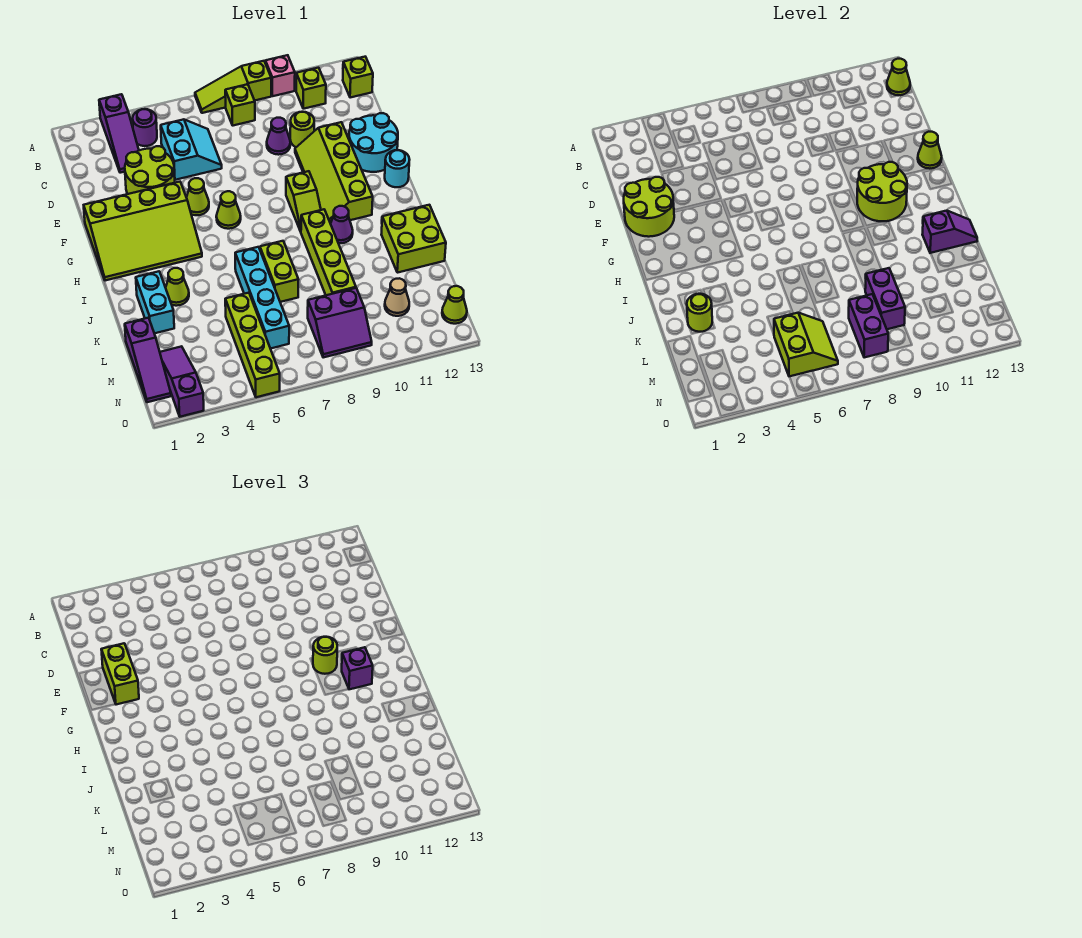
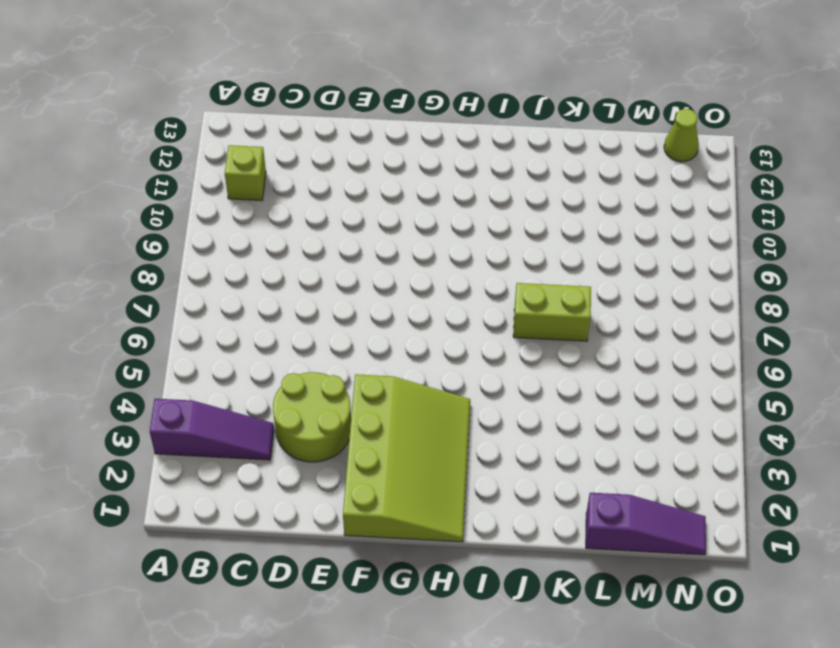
none -> lime slope A7:A9 level 1 top 9
none -> pink brick A10 level 1
none -> purple round brick B4 level 1
none -> lime brick B8 level 1

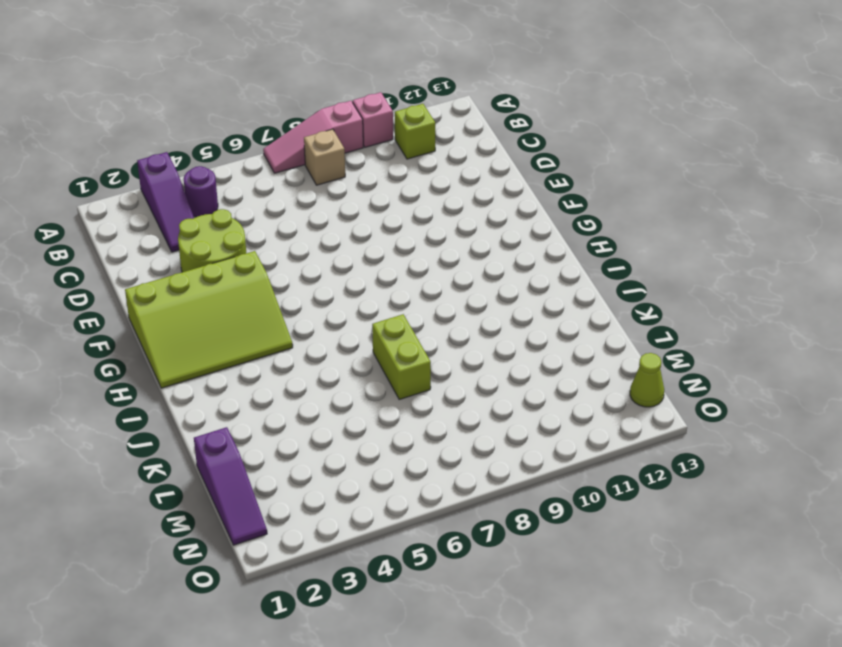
pink slope A7:A9 level 1 top 9 -> lime slope A7:A9 level 1 top 9
tan brick B8 level 1 -> lime brick B8 level 1
none -> lime brick B13 level 1
none -> cyan slope C5:D6 level 1 top 5
none -> purple cone D9 level 1
none -> lime round brick D10 level 1

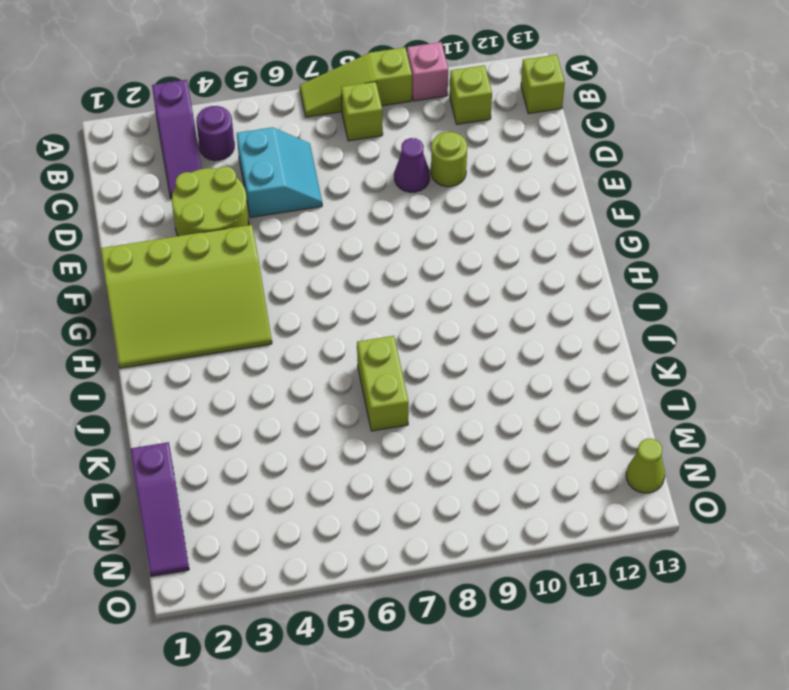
none -> lime slope E10:H11 level 1 top 11
none -> cyan round brick E12:F13 level 1
none -> lime cone F5 level 1
none -> lime cone G6 level 1

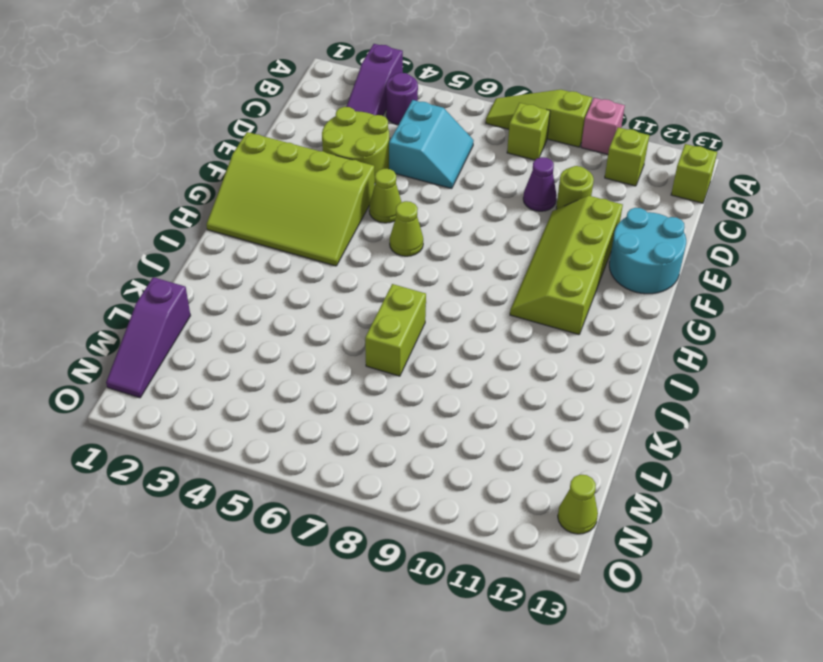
none -> lime slope G9:H9 level 1 top G
none -> cyan round brick G13 level 1
none -> lime brick I9:L9 level 1
none -> purple cone I10 level 1

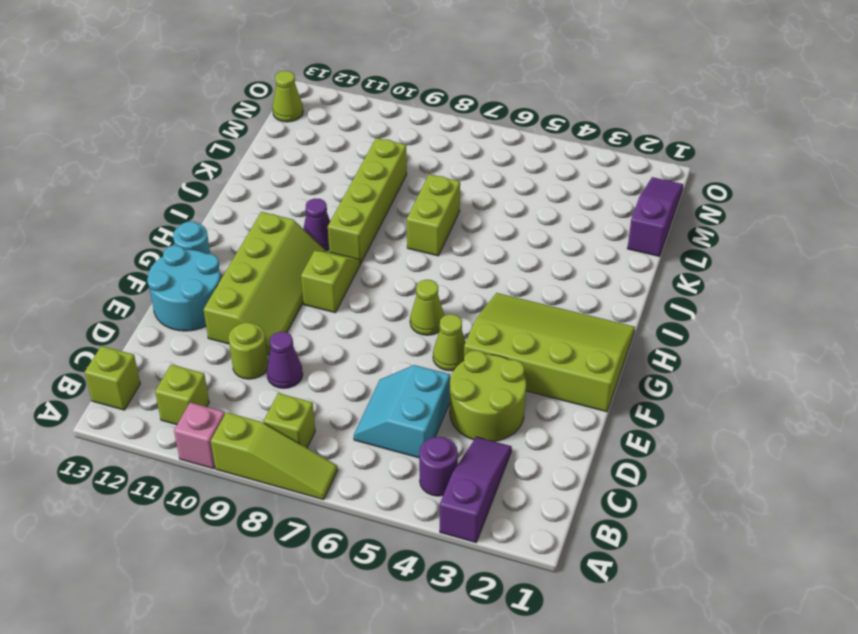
none -> cyan brick J2:K2 level 1
none -> lime cone J3 level 1
none -> cyan brick J6:M6 level 1
none -> lime brick J12:K13 level 1

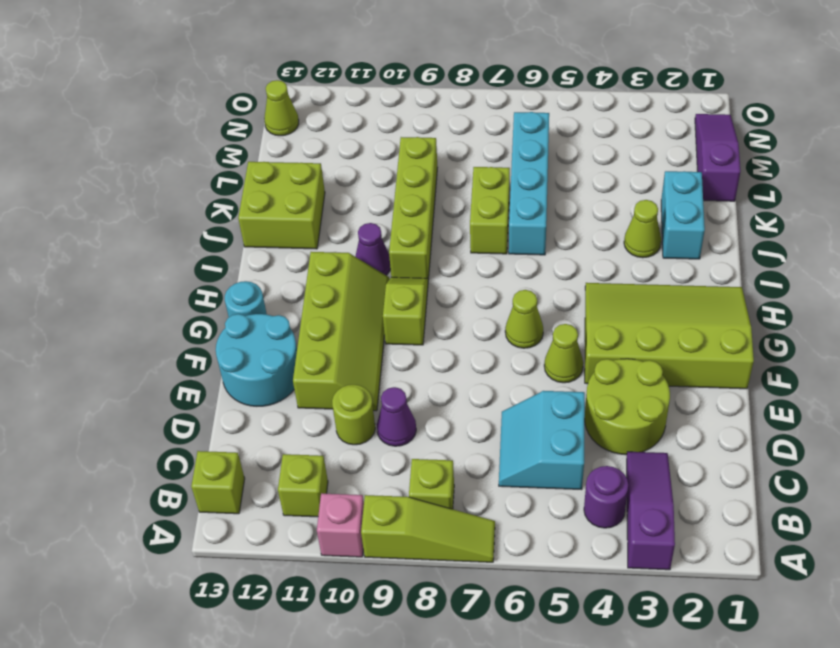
none -> lime brick L5:O5 level 1
none -> purple slope M2:O2 level 1 top O
none -> purple slope M8:N9 level 1 top M
none -> tan cone M11 level 1

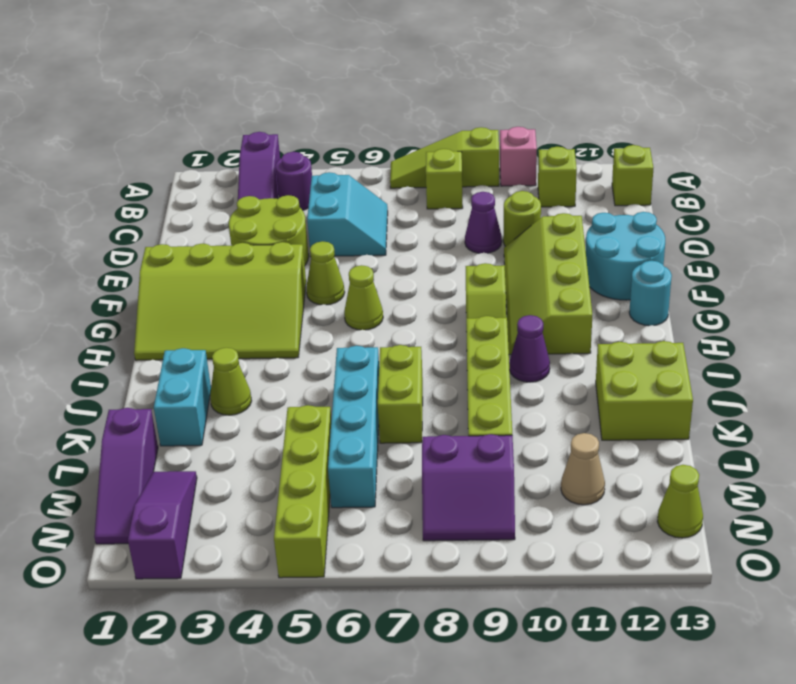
none -> lime cone B13 level 2
none -> lime round brick E1:F2 level 2
none -> lime cone F13 level 2
none -> lime round brick G10:H11 level 2

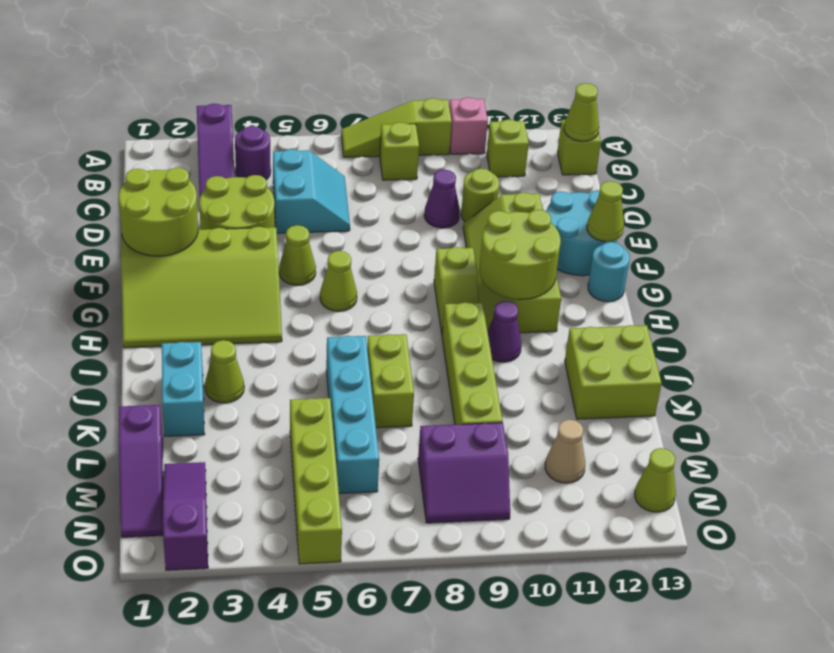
none -> purple slope J12:J13 level 2 top 12
none -> lime round brick K2 level 2
none -> purple brick L9:M9 level 2
none -> lime slope M5:N6 level 2 top 5

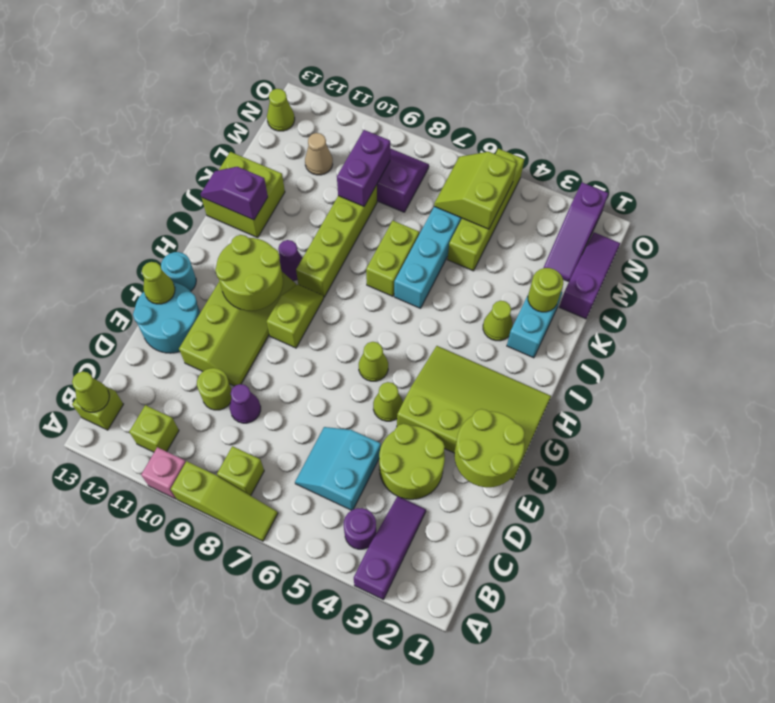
none -> purple brick M8:N8 level 2
none -> lime brick E2:F2 level 3
none -> lime round brick G10 level 3
none -> purple brick H11 level 3

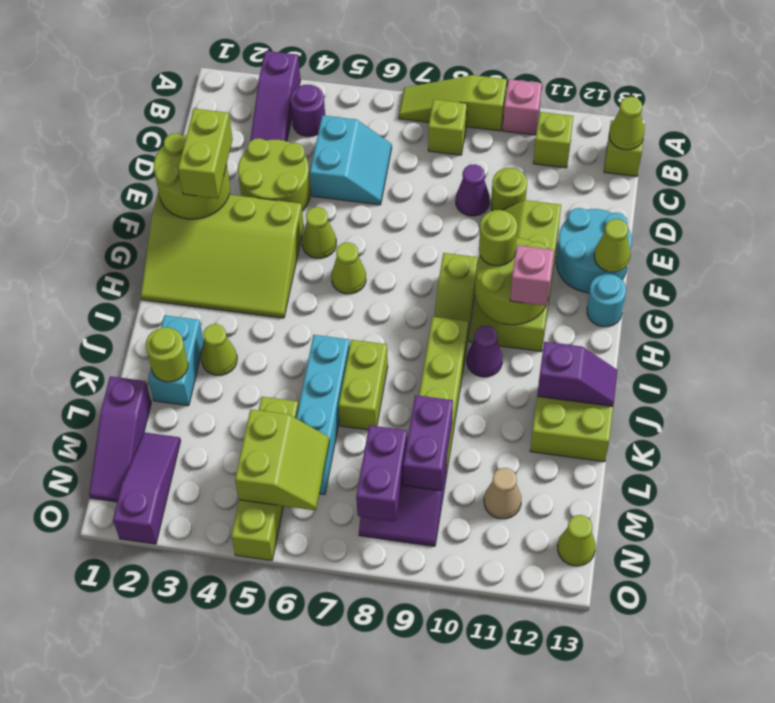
pink brick H11 level 3 -> purple brick H11 level 3

